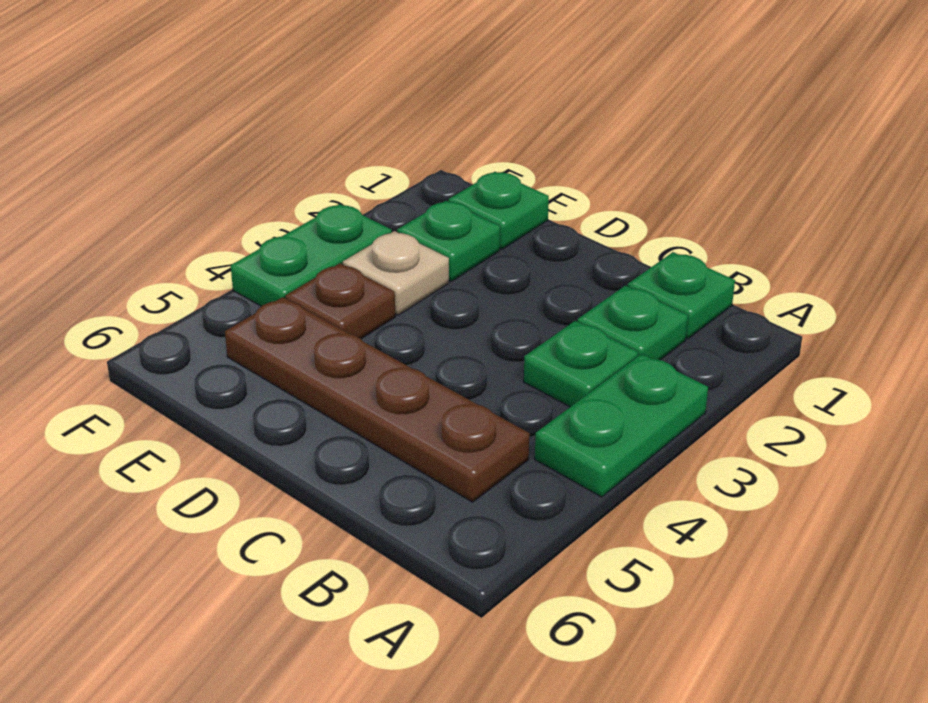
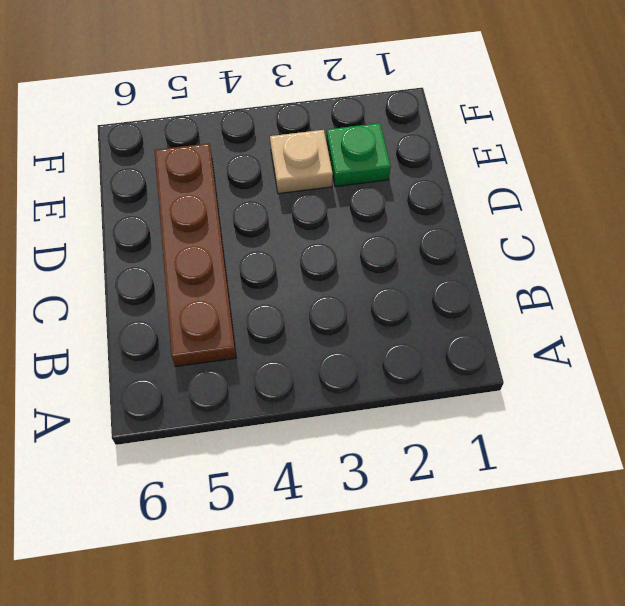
none -> green plate A3:A4 level 1
none -> green plate B1 level 1

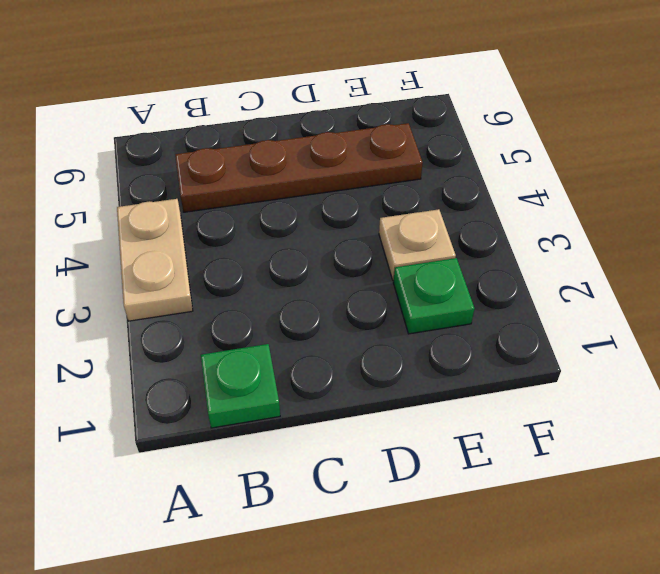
tan plate A3:A4 level 1 -> green plate A3:A4 level 1
none -> green plate B2 level 1
none -> green plate B3 level 1

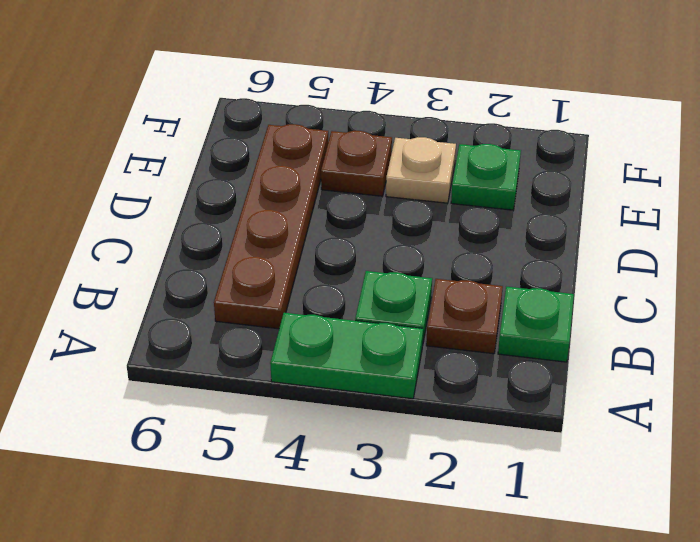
brown plate B2 level 1 -> green plate B2 level 1
none -> green plate E1 level 1
none -> green plate F3:F4 level 1

